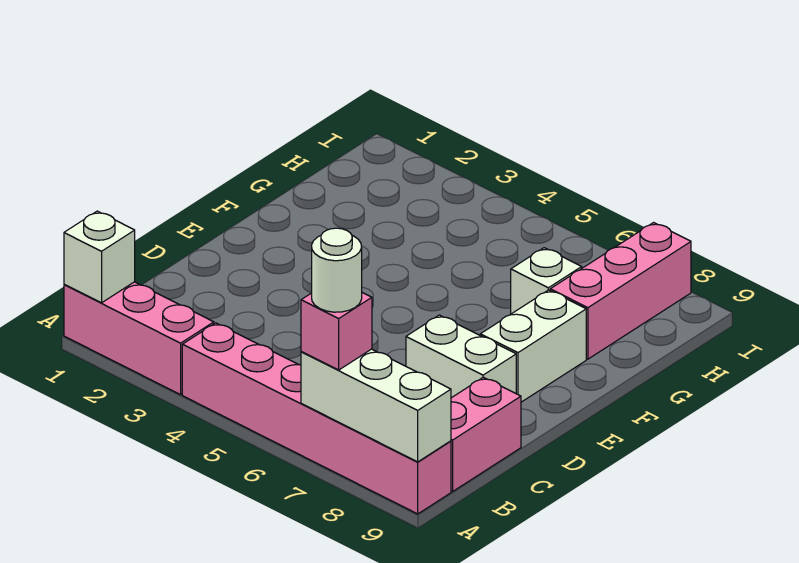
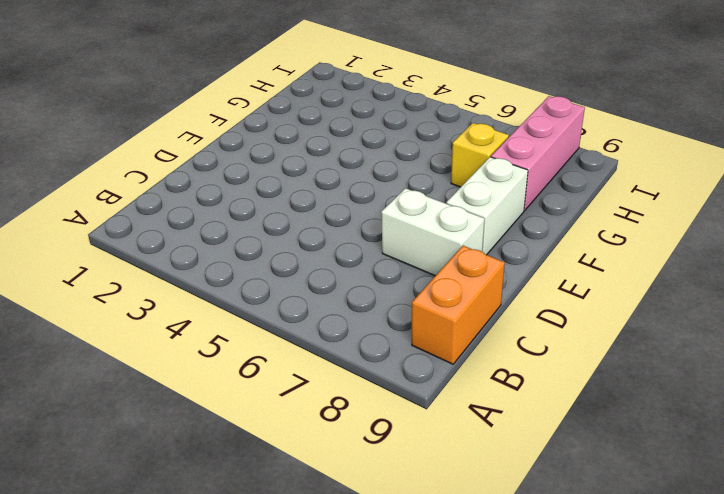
orange brick B9:C9 level 1 -> pink brick B9:C9 level 1
yellow brick G7 level 1 -> white brick G7 level 1
none -> pink brick A1:A3 level 1
none -> pink brick A4:A9 level 1

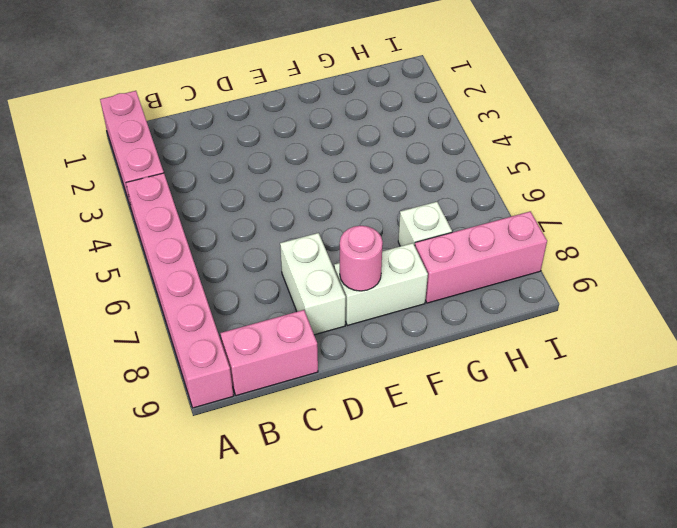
pink round brick E8 level 2 -> none
none -> white brick A1 level 2
none -> white brick A7:A9 level 2

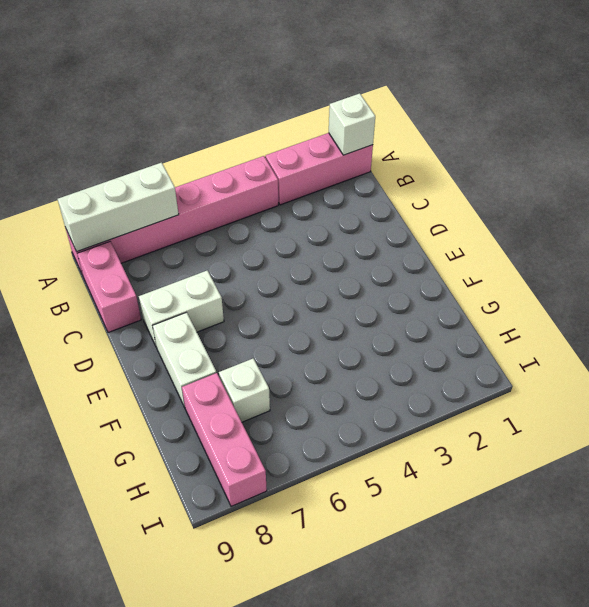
none -> pink brick A7 level 3
none -> white round brick A7 level 4

